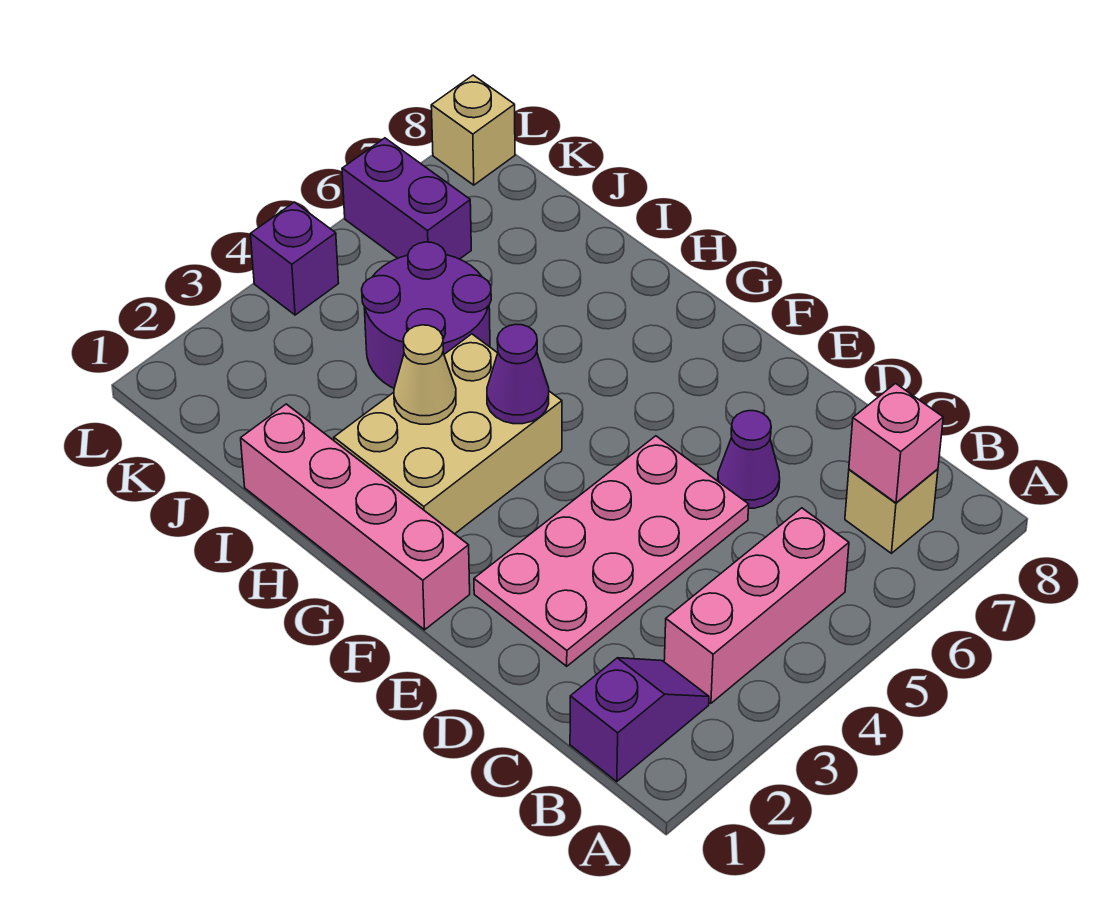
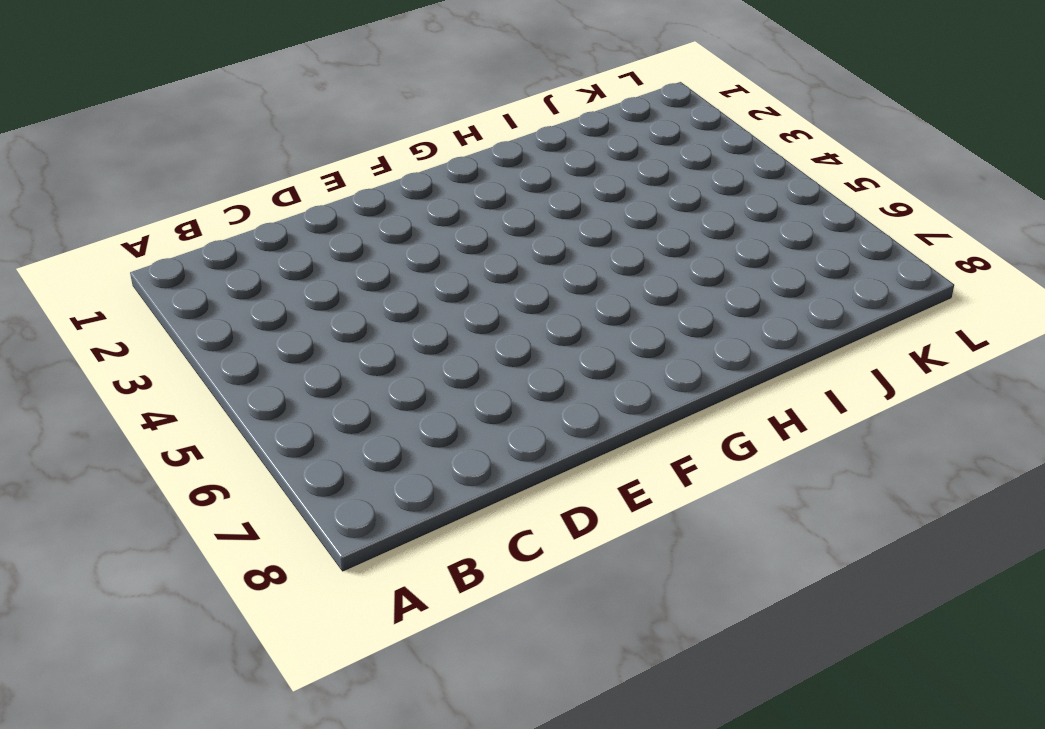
none -> purple slope B1:B2 level 1 top 1
none -> pink brick B3:B5 level 1
none -> tan brick B7 level 1

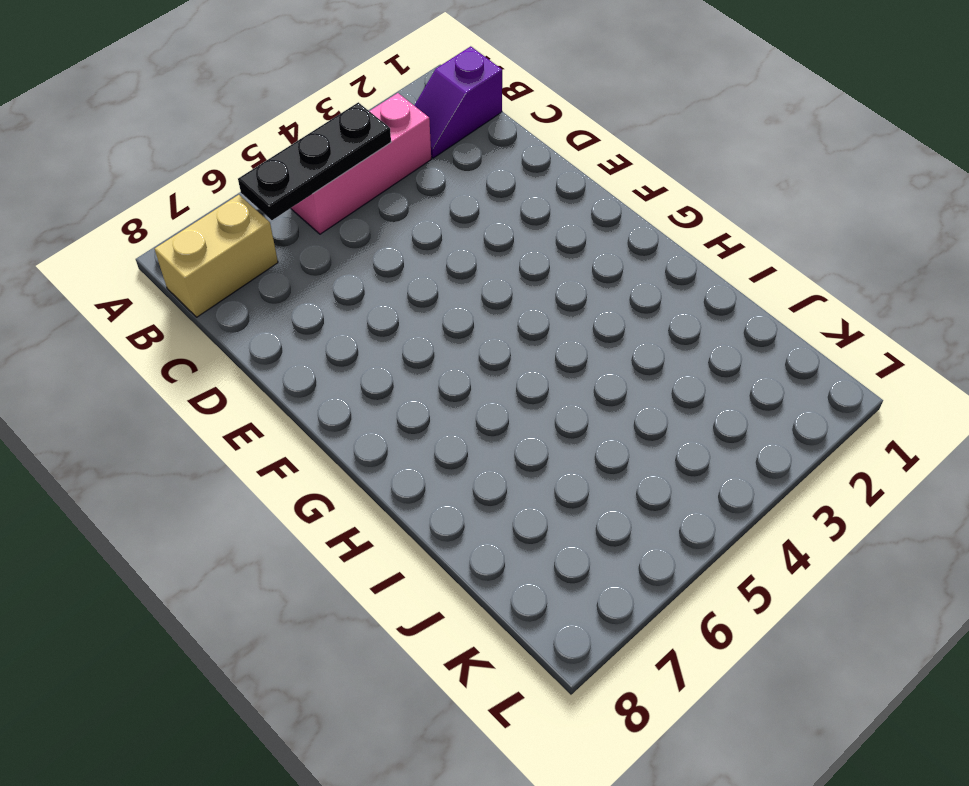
black plate B4:B6 level 2 -> none
tan brick B7:B8 level 1 -> tan brick B7 level 1
none -> pink plate D2:E5 level 1
none -> purple cone D6 level 1
none -> pink brick F1:I1 level 1

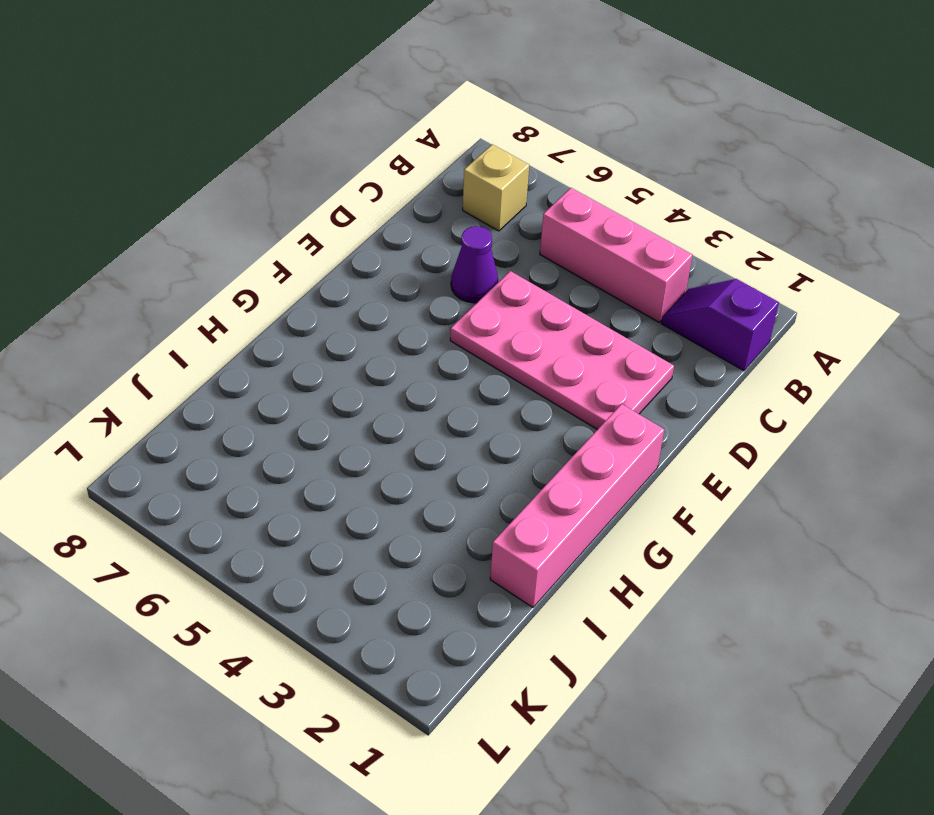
none -> tan brick G2:H4 level 1
none -> purple round brick I4:J5 level 1
none -> purple brick K6:L6 level 1

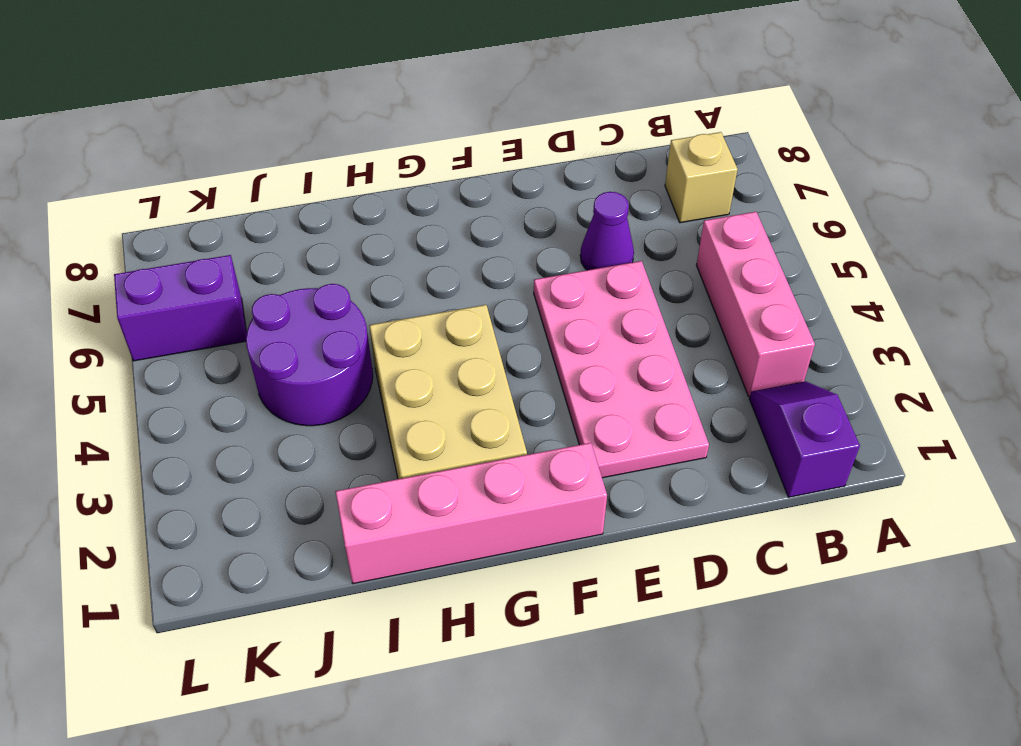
none -> purple brick L4 level 1
none -> tan brick L8 level 1
none -> pink brick B7 level 2

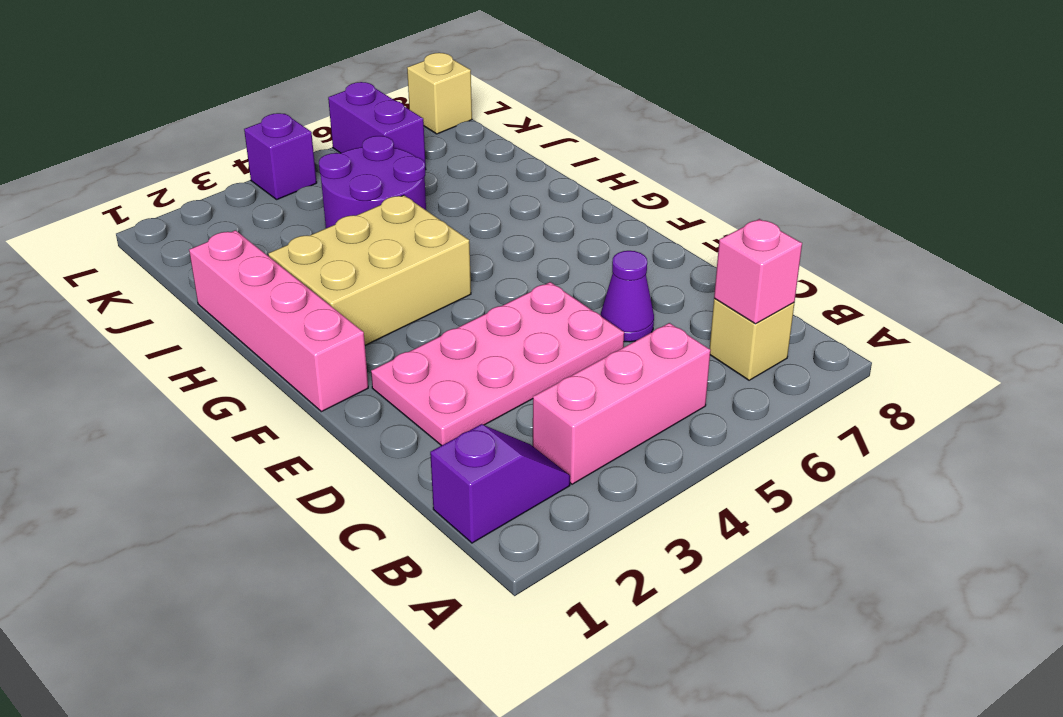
none -> purple cone G4 level 2
none -> tan cone H3 level 2

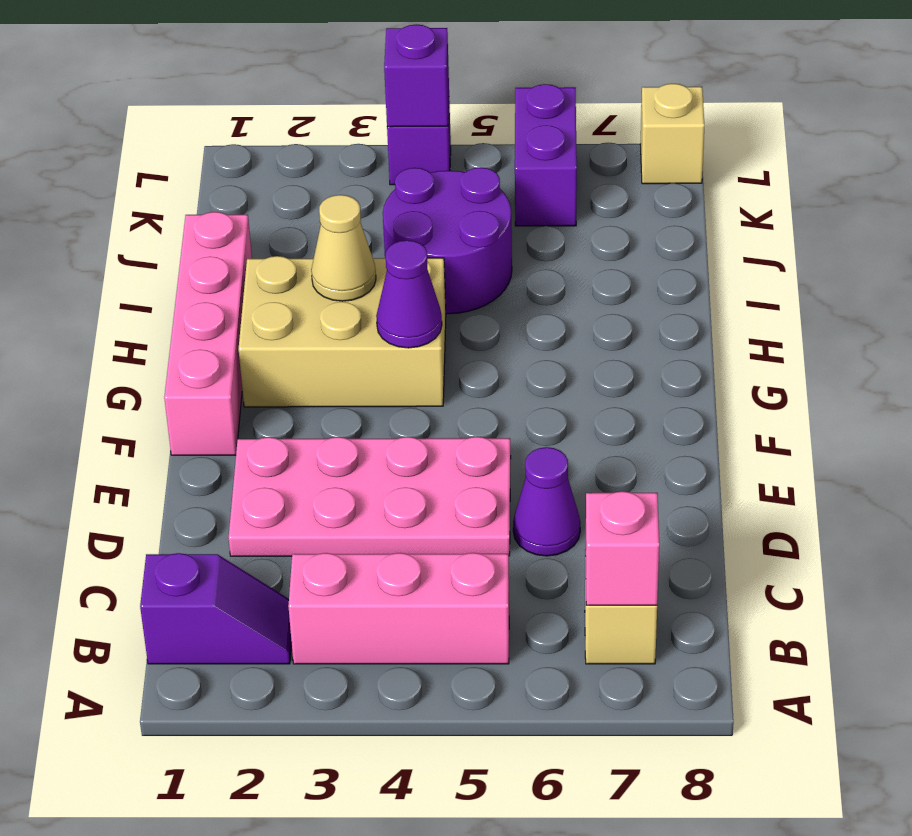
purple brick L4 level 2 -> none

